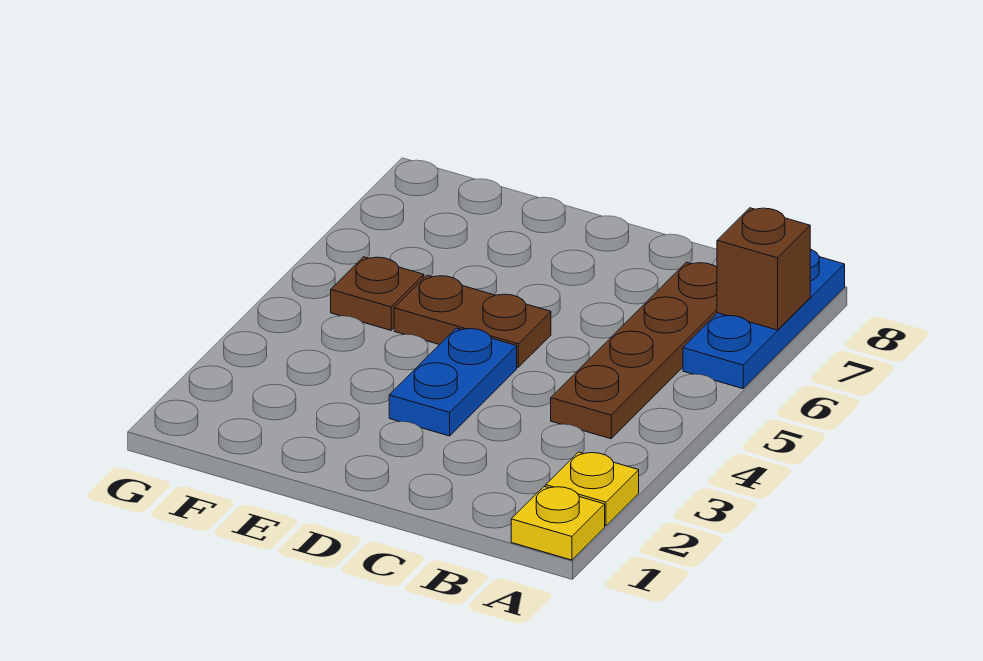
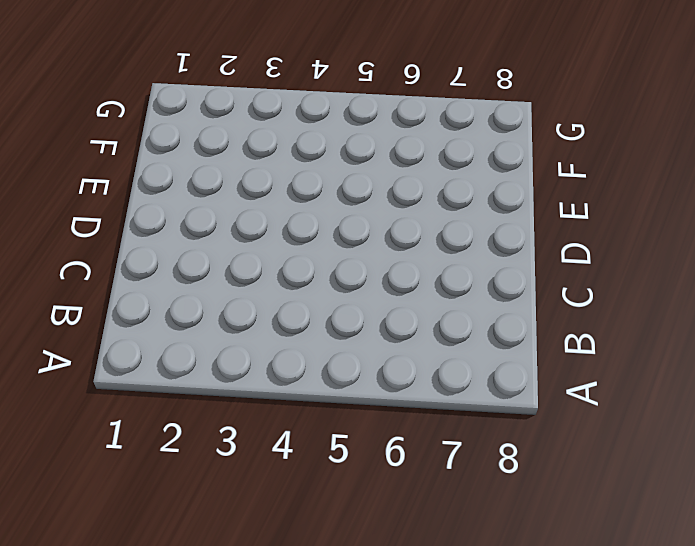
none -> yellow plate A1 level 1
none -> yellow plate A2 level 1

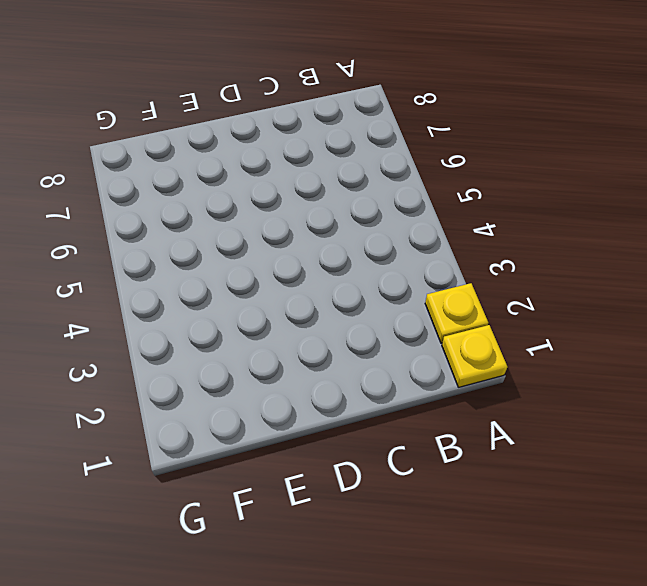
none -> blue plate A6:A8 level 1
none -> brown plate B4:B7 level 1

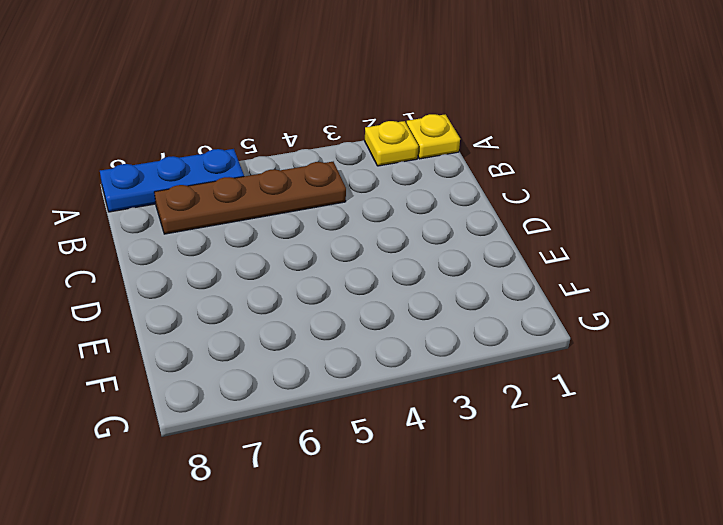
none -> blue plate D3:D4 level 1
none -> brown plate D5:E5 level 1

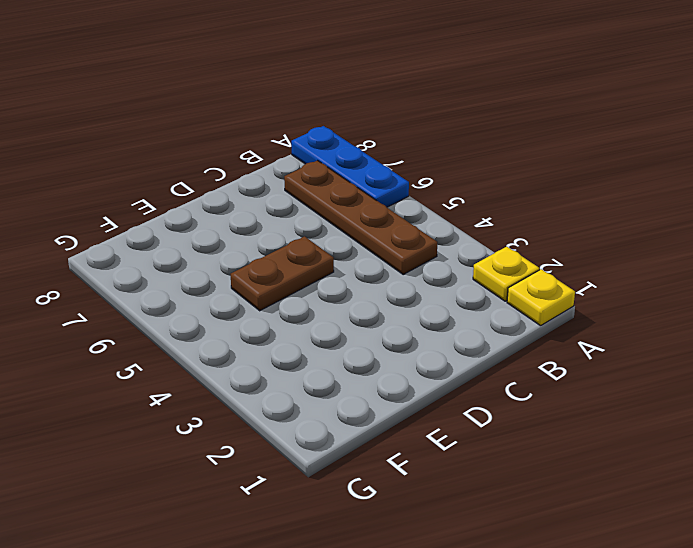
none -> blue plate D3:D4 level 1
none -> brown plate F5 level 1

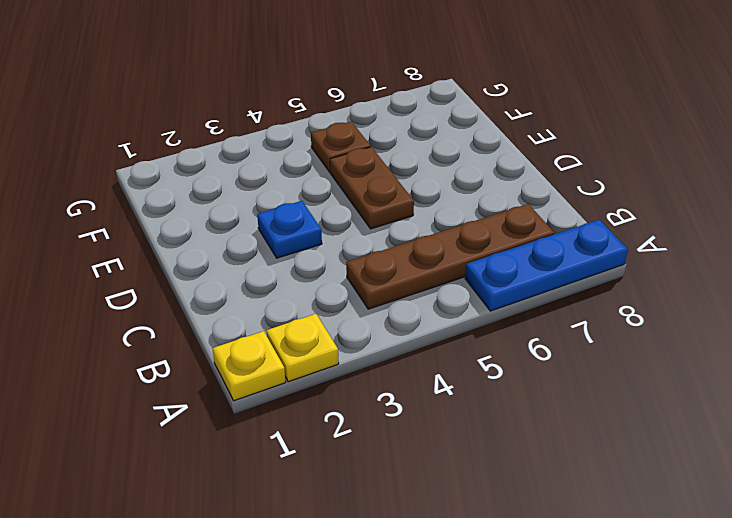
blue plate D3 level 1 -> blue plate D3:D4 level 1
none -> brown brick A7 level 2

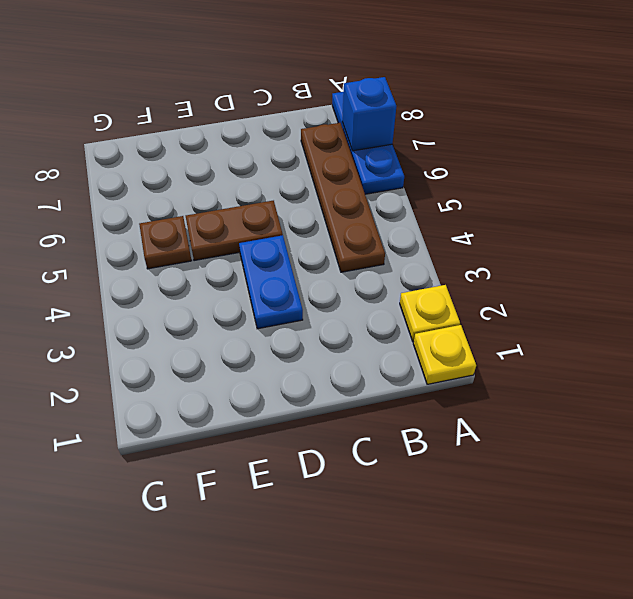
blue brick A7 level 2 -> brown brick A7 level 2

